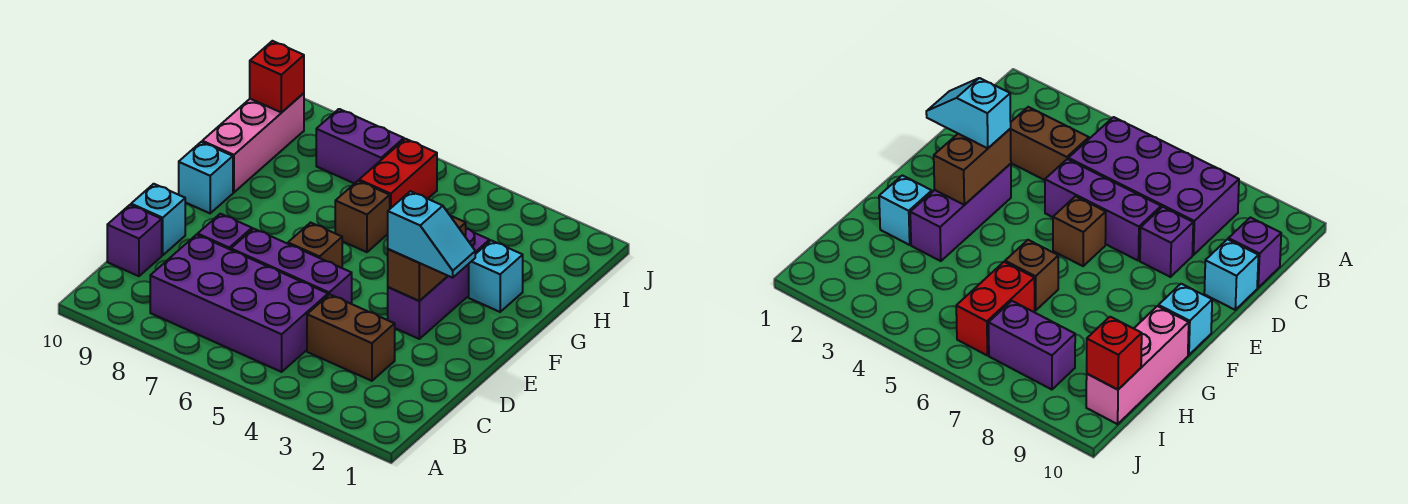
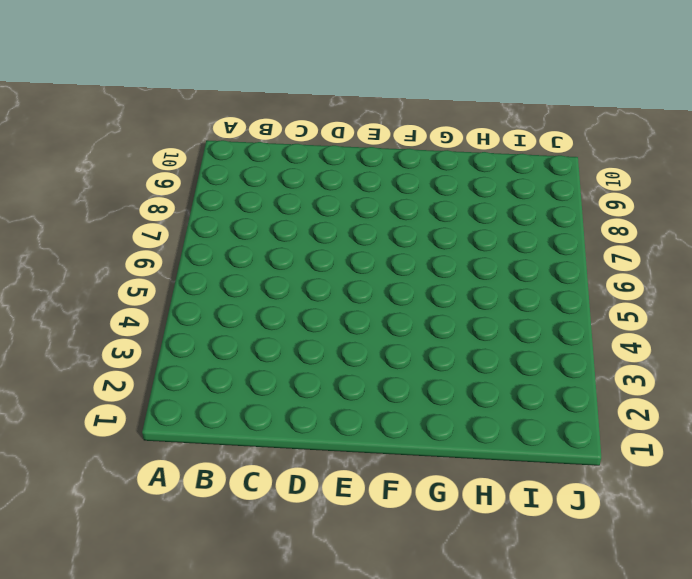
none -> purple brick B5:C8 level 1
none -> brown brick C3:C4 level 1
none -> purple brick C10 level 1

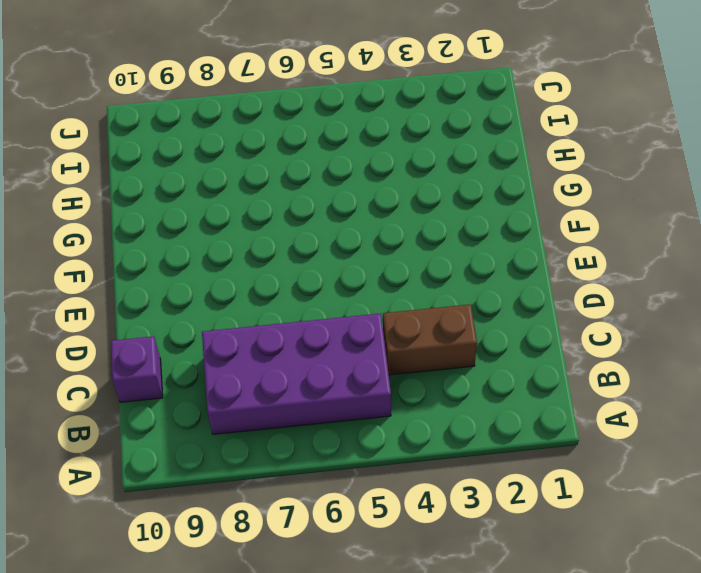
none -> purple brick D5:D7 level 1
none -> purple brick D8 level 1
none -> cyan brick D10 level 1

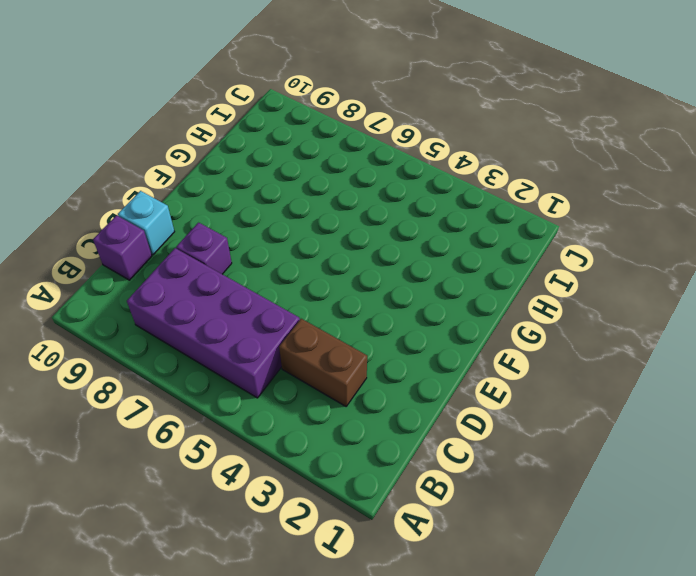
none -> purple brick D5:D7 level 1
none -> purple brick E3:G3 level 1
none -> brown brick E6 level 1

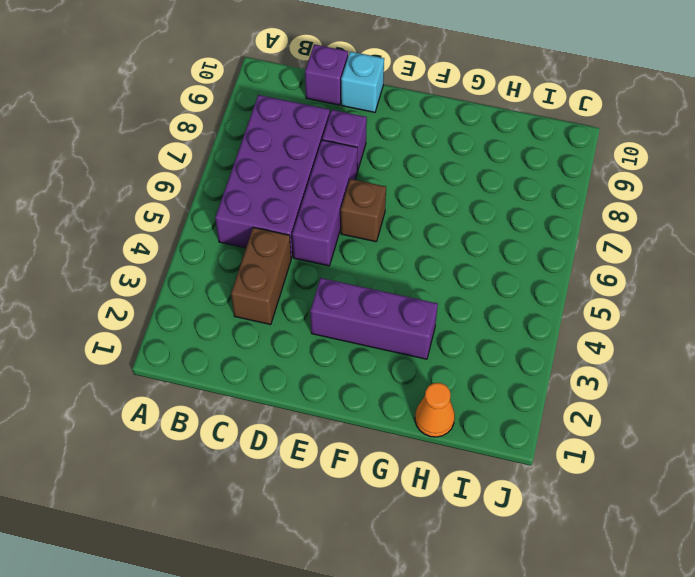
orange cone H1 level 1 -> none
none -> cyan brick F10 level 1
none -> cyan brick G2 level 1
none -> brown brick G6 level 1

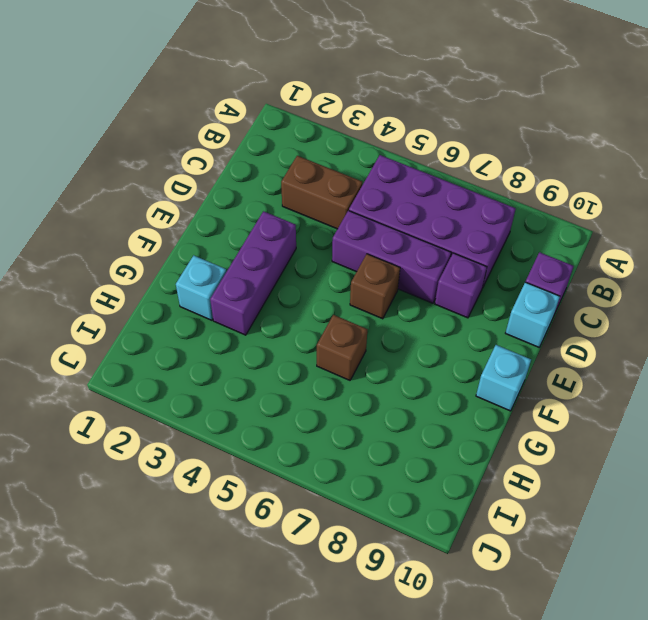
none -> pink brick G10:I10 level 1
none -> red brick H6:I6 level 1
none -> purple brick I7:I8 level 1

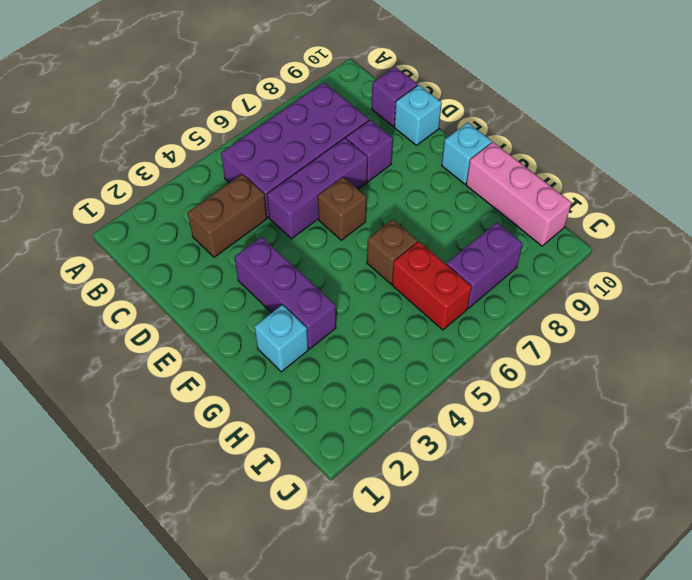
none -> brown brick E3:F3 level 2
none -> red brick I10 level 2
none -> cyan slope E2:E3 level 3 top 3

